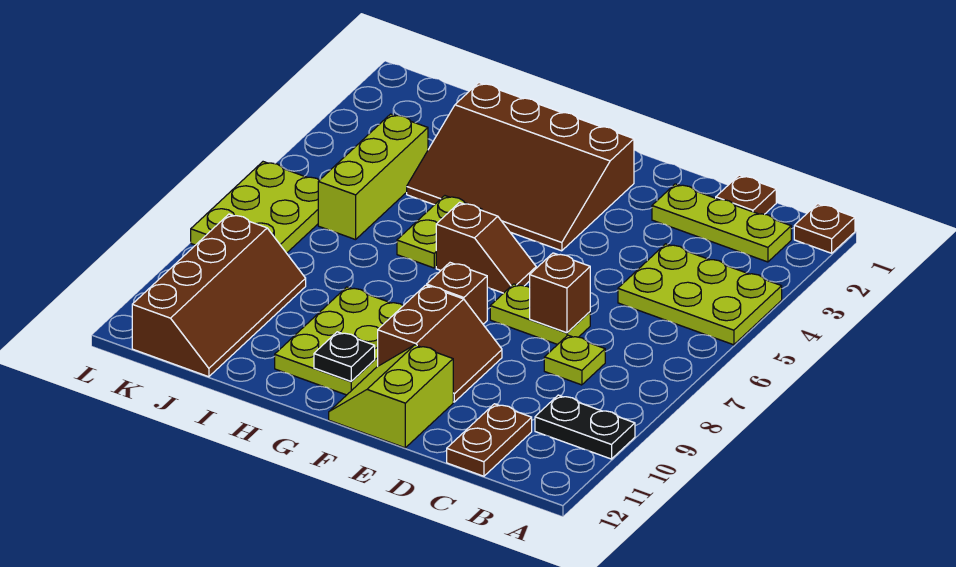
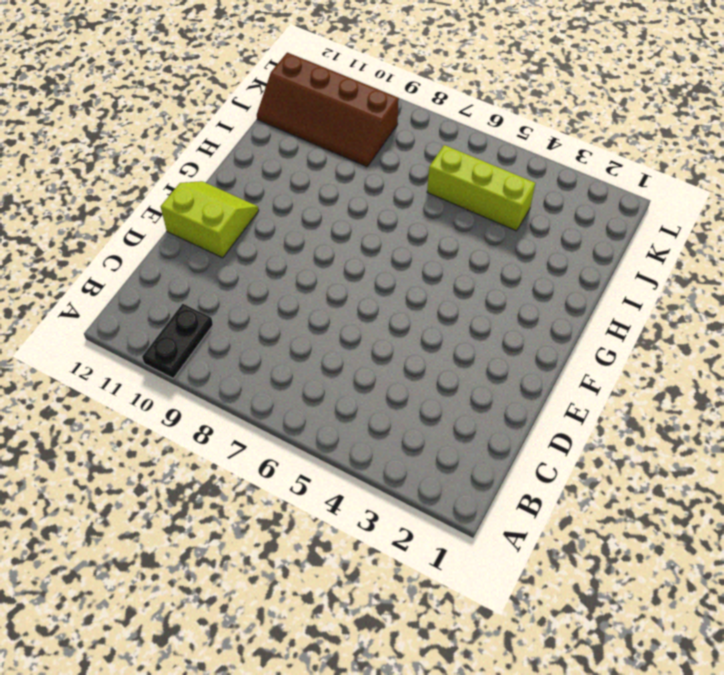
none -> brown plate A1 level 1
none -> lime plate A4:C5 level 1
none -> lime plate B2:D2 level 1

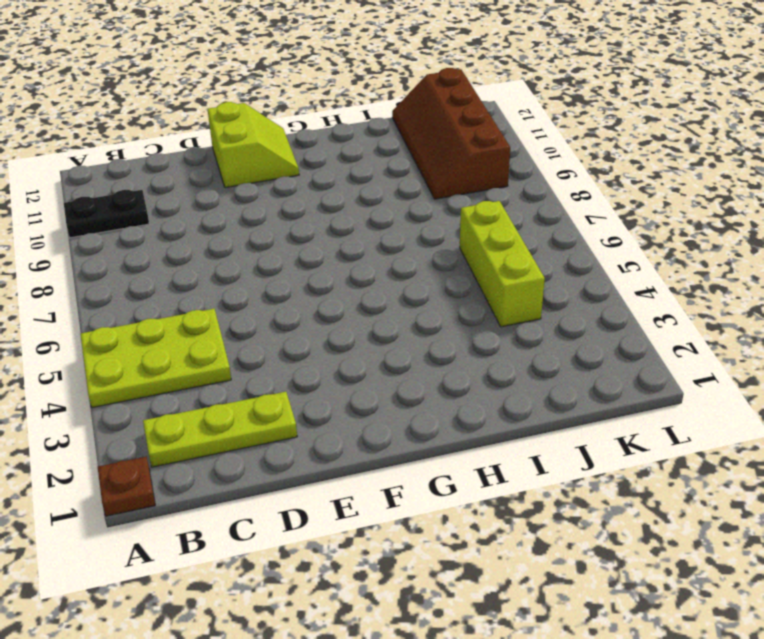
none -> brown plate C1 level 1
none -> lime plate C8 level 1
none -> brown plate C11:C12 level 1

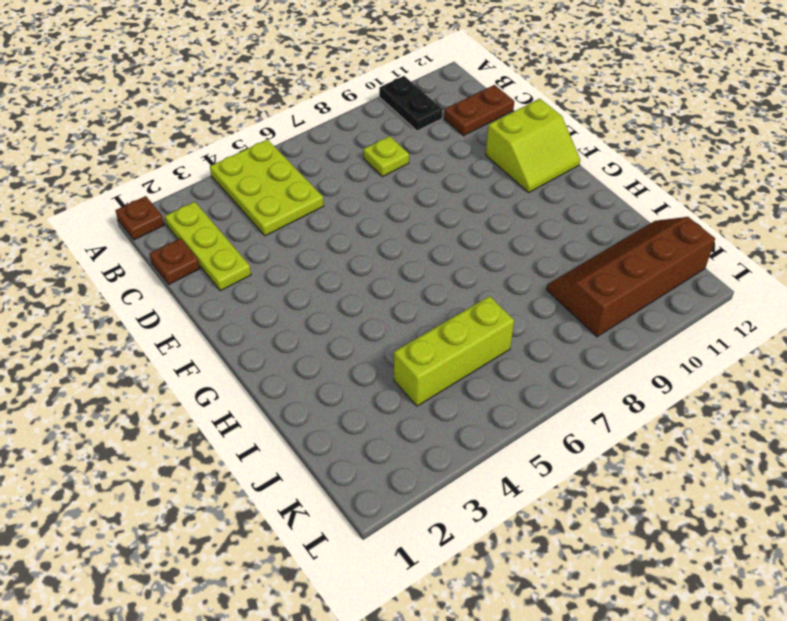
none -> lime plate D7:E7 level 1
none -> brown slope E9:F10 level 1 top F
none -> brown slope F2:I4 level 1 top 2

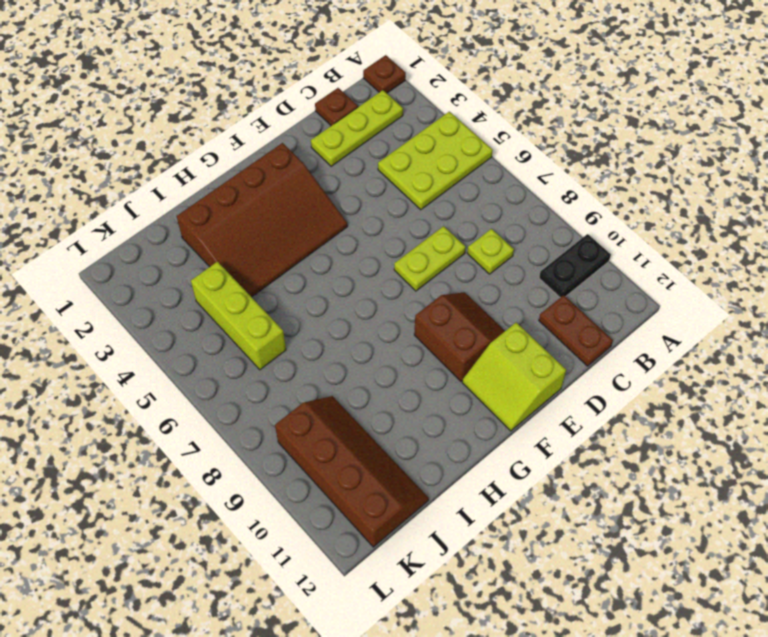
none -> brown slope F6:G6 level 1 top G
none -> brown brick F8 level 1
none -> lime plate G9:H11 level 1

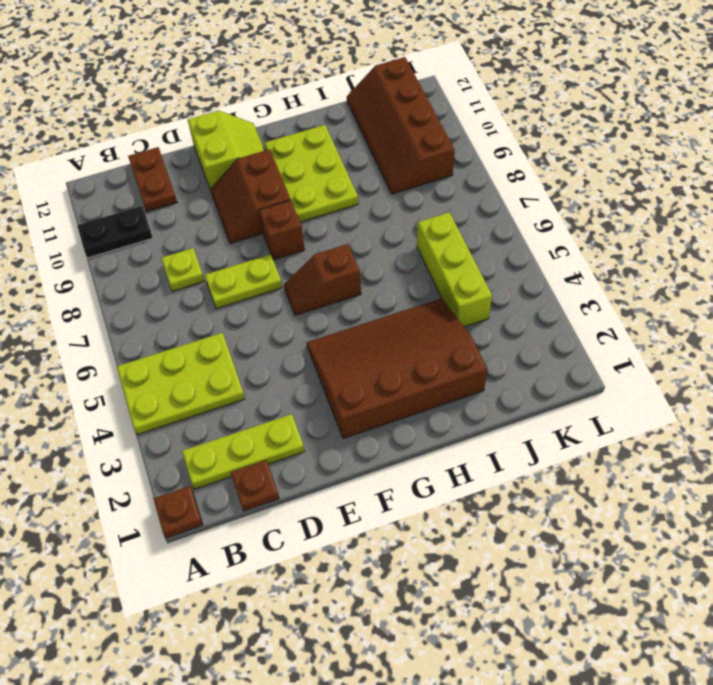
none -> lime plate H5:H6 level 1
none -> lime plate K6:L8 level 1
none -> brown brick D7 level 2

